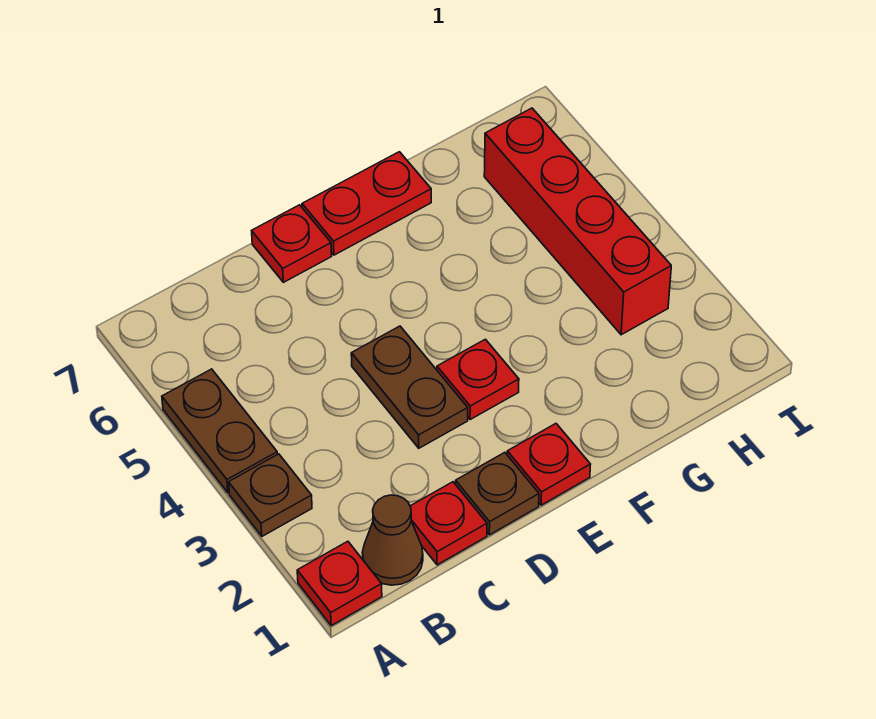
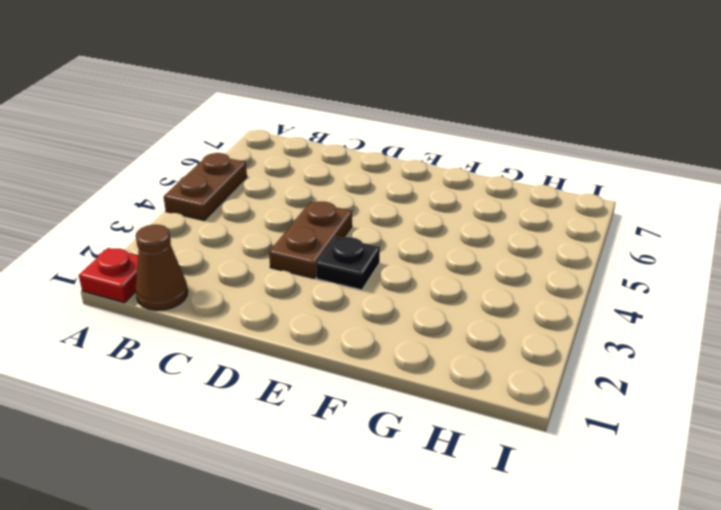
black plate E3 level 1 -> red plate E3 level 1
none -> brown plate A3 level 1
none -> red plate C1 level 1
none -> brown plate D1 level 1

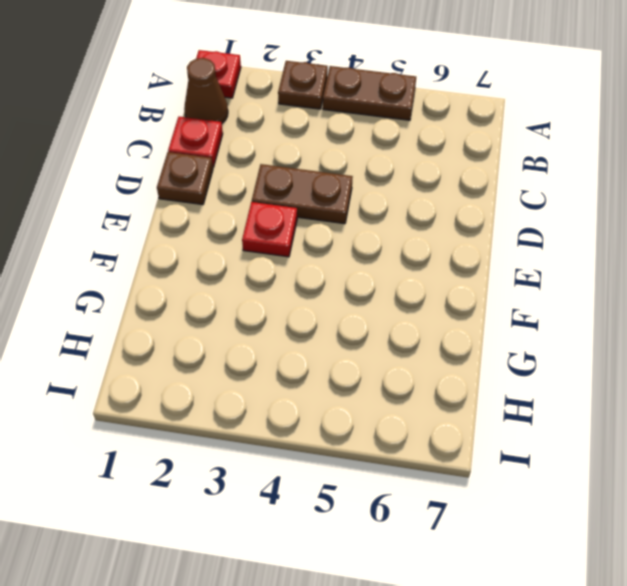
none -> red plate D7 level 1
none -> red plate E1 level 1
none -> red plate E7:F7 level 1

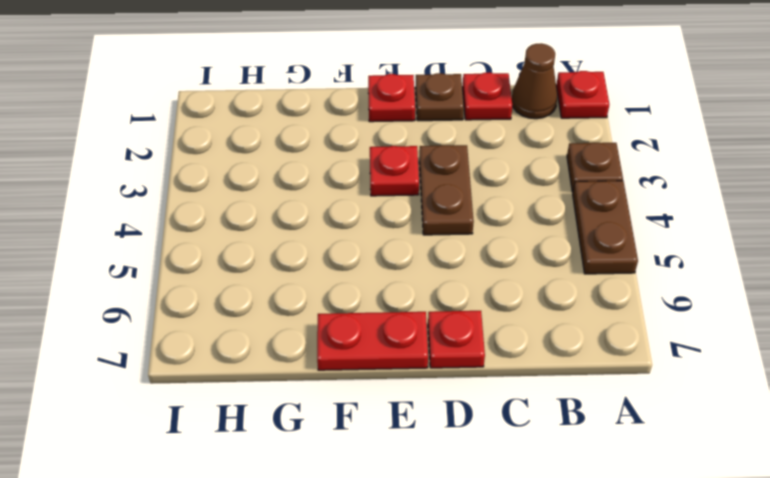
none -> red brick H3:H6 level 1

